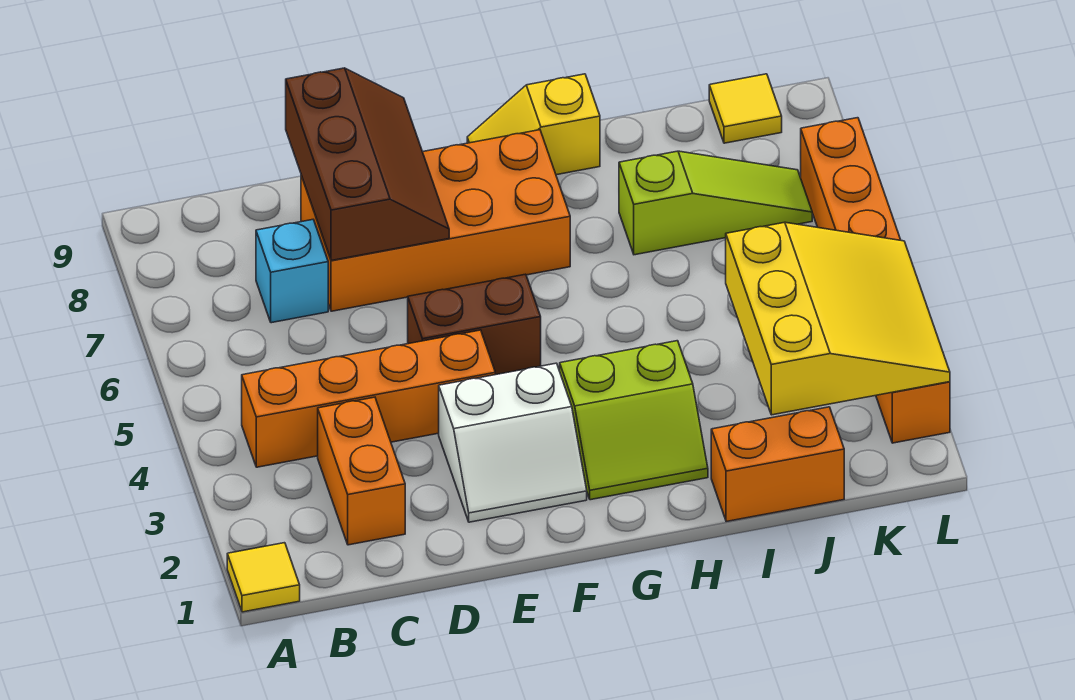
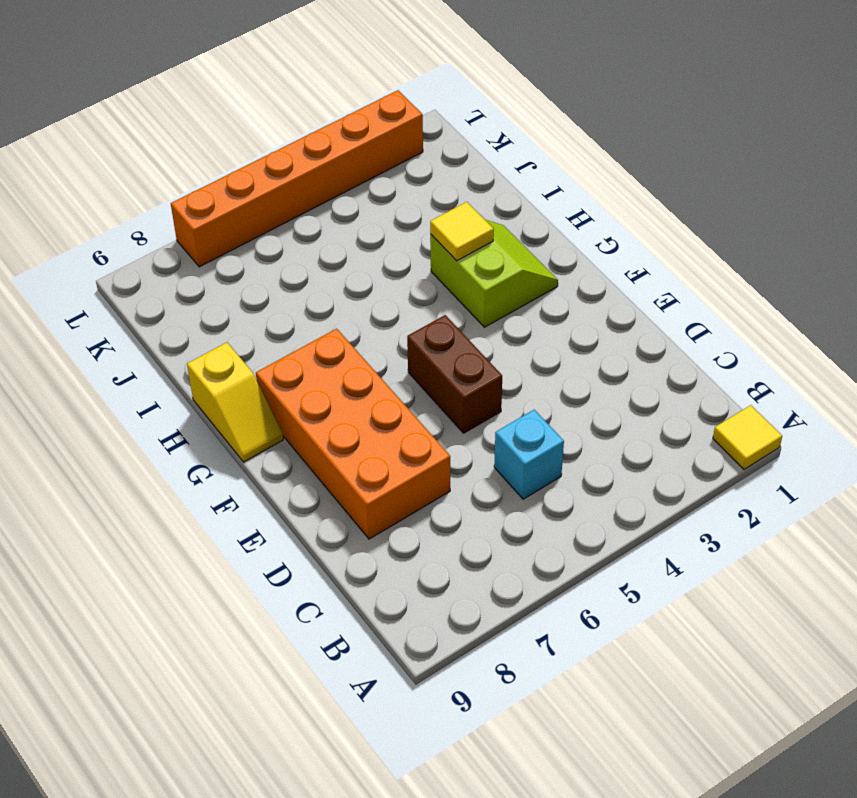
cyan brick C5 level 1 -> cyan brick C7 level 1
yellow tile H3 level 2 -> yellow tile K9 level 1
none -> orange brick B4:E4 level 1
none -> orange brick C2:C3 level 1
none -> white slope E2:F3 level 1 top 3

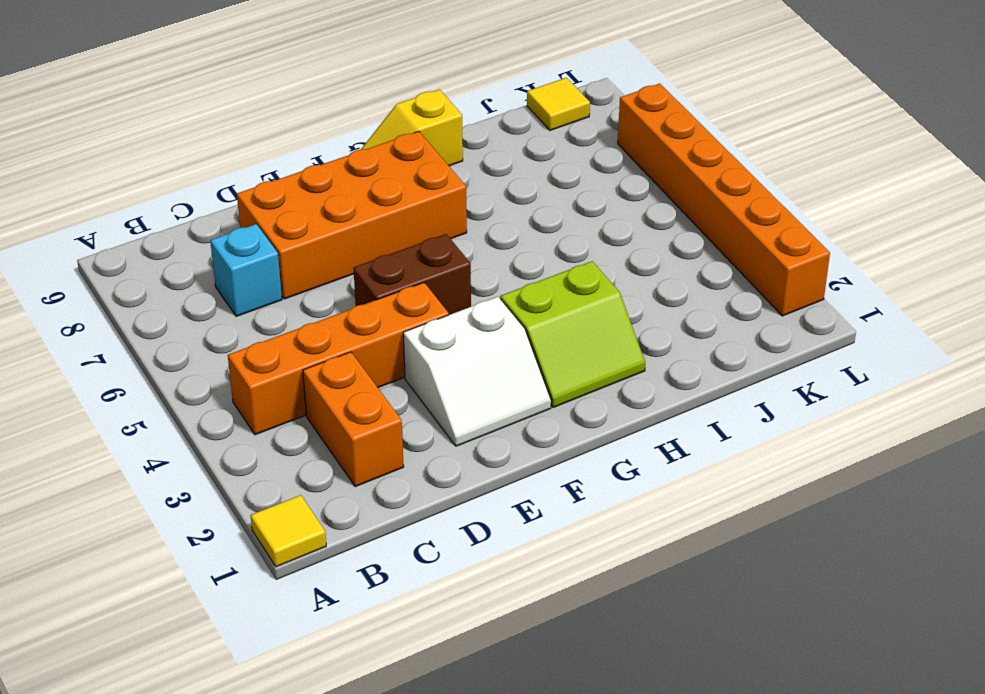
none -> orange brick I1:J1 level 1
none -> lime slope I7:K7 level 1 top I
none -> brown slope D7:E9 level 2 top D

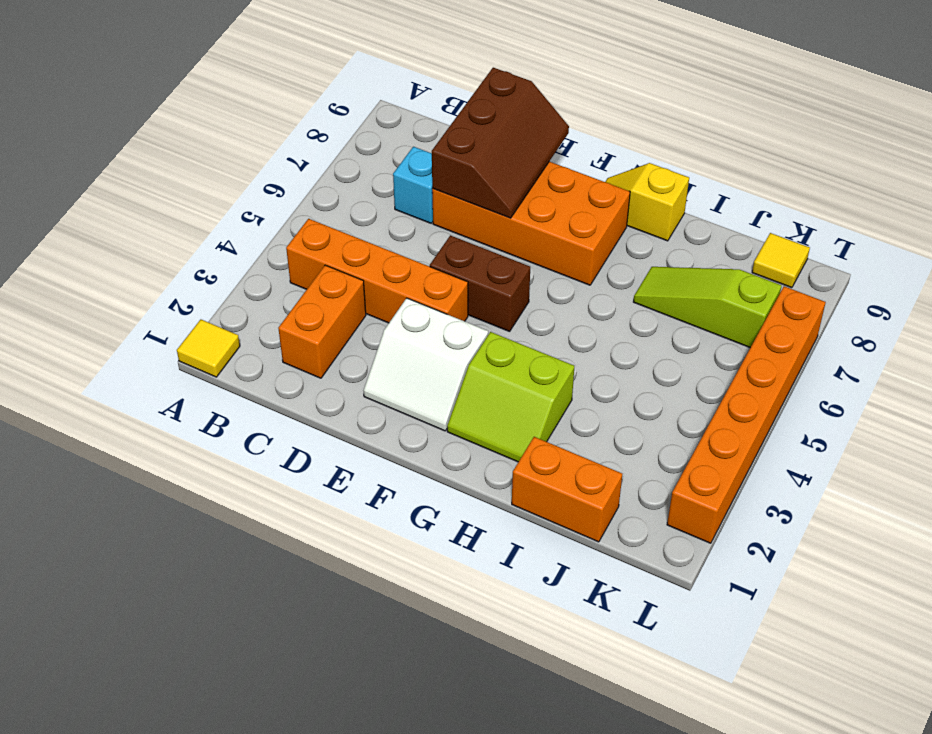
lime slope I7:K7 level 1 top K -> lime slope I7:K7 level 1 top I
none -> yellow slope J2:L4 level 2 top J

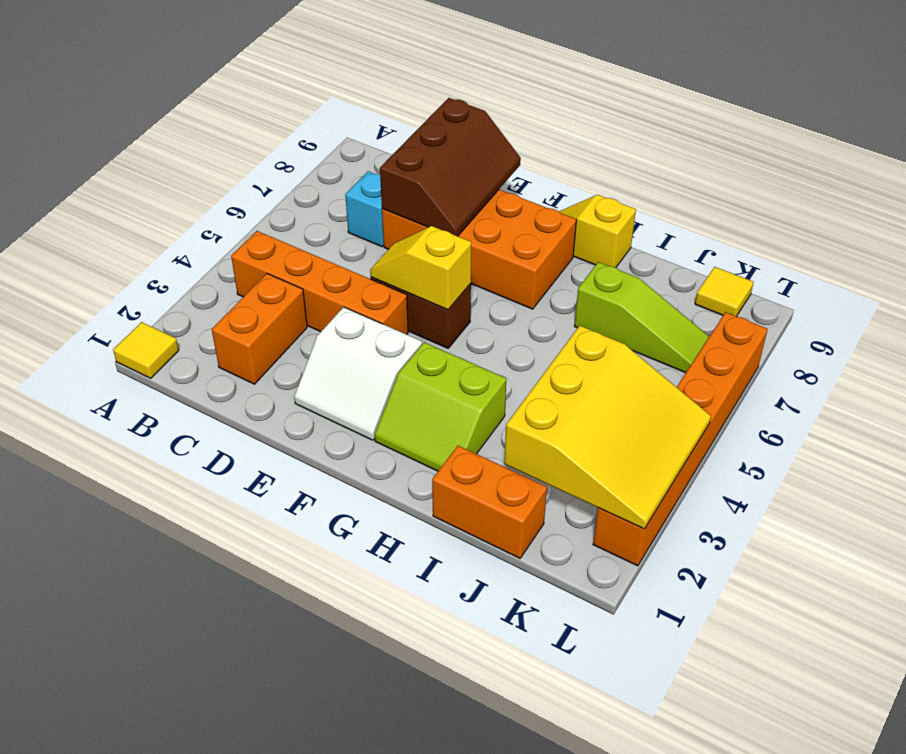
yellow slope E5:F5 level 2 top F -> none

